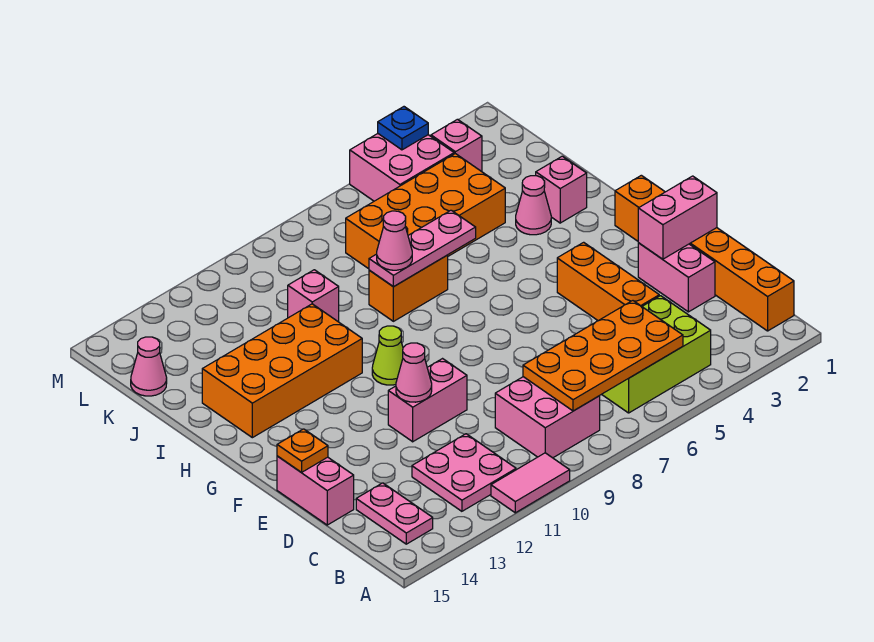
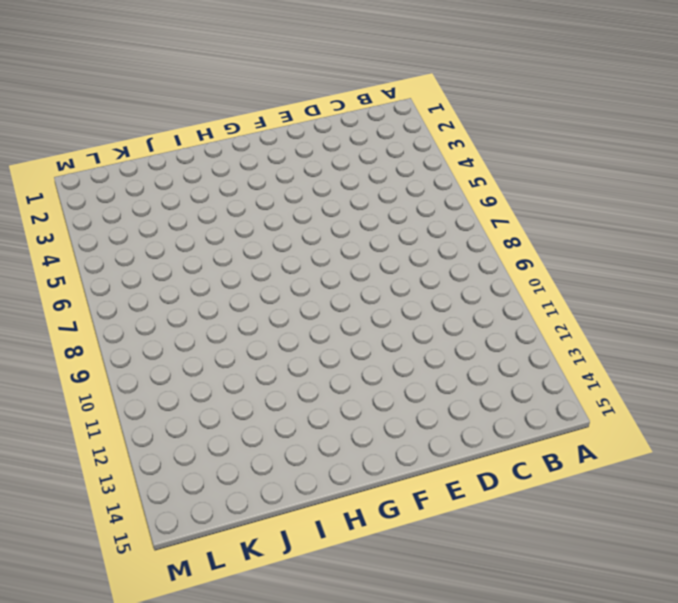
none -> pink tile A10:A11 level 1
none -> orange brick B1:G1 level 1
none -> lime brick B4:C6 level 1

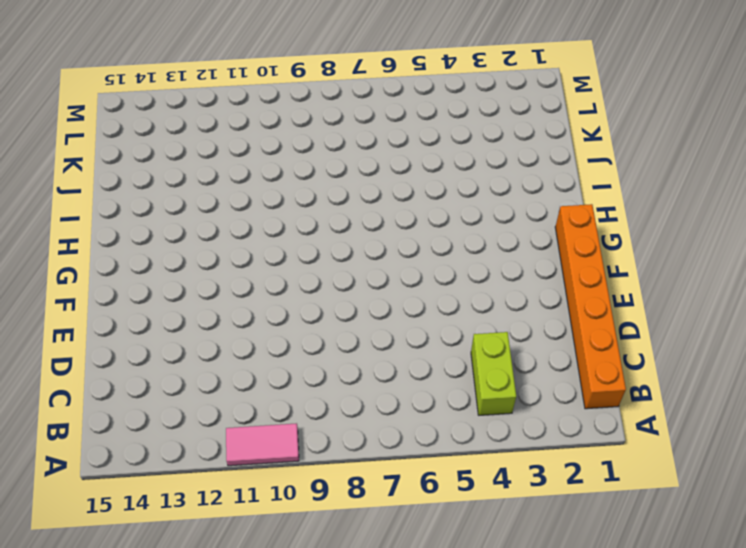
lime brick B4:C4 level 1 -> lime brick B4:C6 level 1
none -> pink brick B8:C9 level 1
none -> pink plate B11:C12 level 1
none -> pink plate B14:C14 level 1

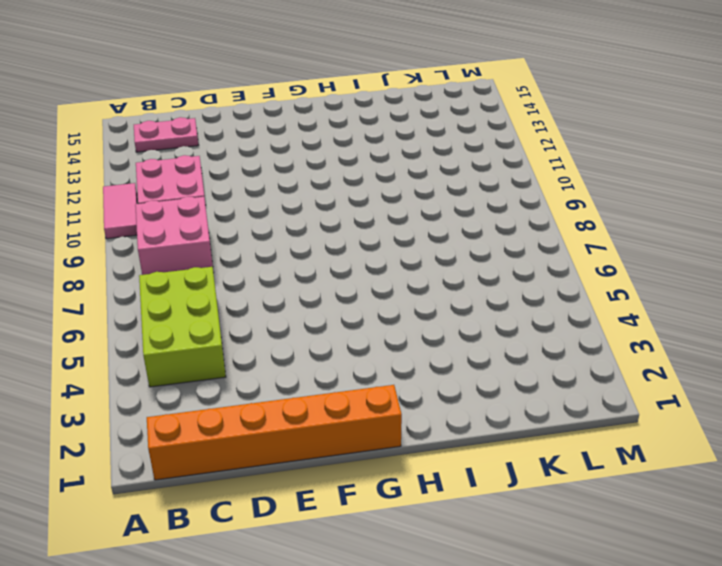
none -> pink brick D2:E2 level 1
none -> orange brick D4:F4 level 1
none -> pink brick D15:E15 level 1

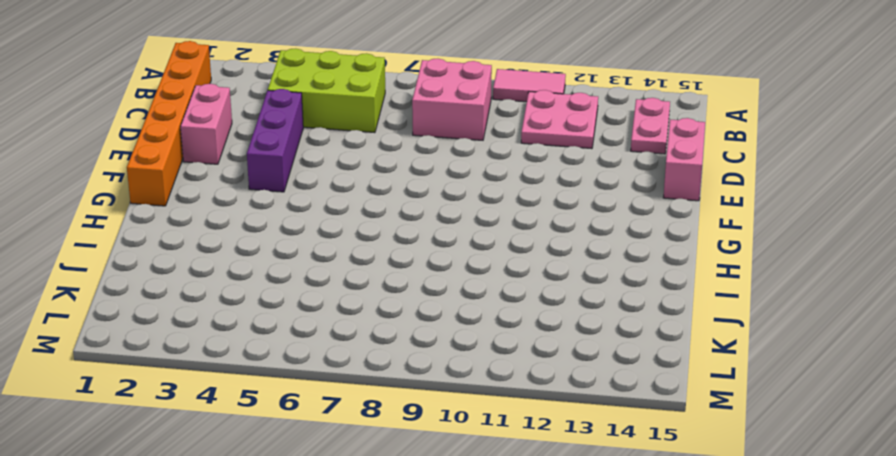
purple brick D4:F4 level 1 -> orange brick D4:F4 level 1
none -> pink brick E10:E11 level 1
none -> lime cone G10 level 1
none -> orange brick H11:I14 level 1

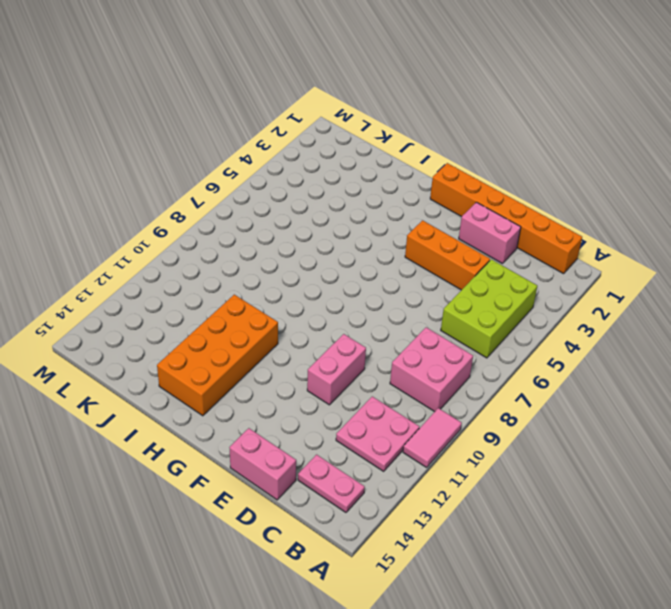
none -> lime cone G10 level 1
none -> pink brick I2 level 1
none -> pink cone I3 level 1

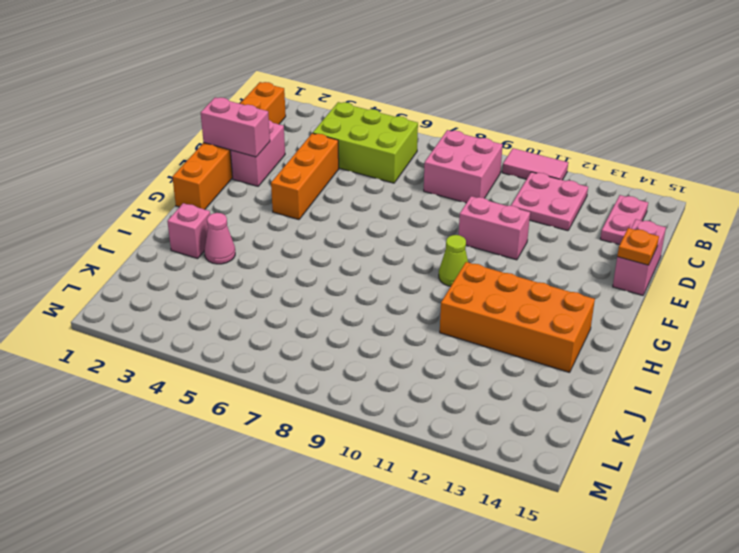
none -> orange brick I7:I8 level 1
none -> orange brick J4:K7 level 1
none -> pink brick J10 level 1

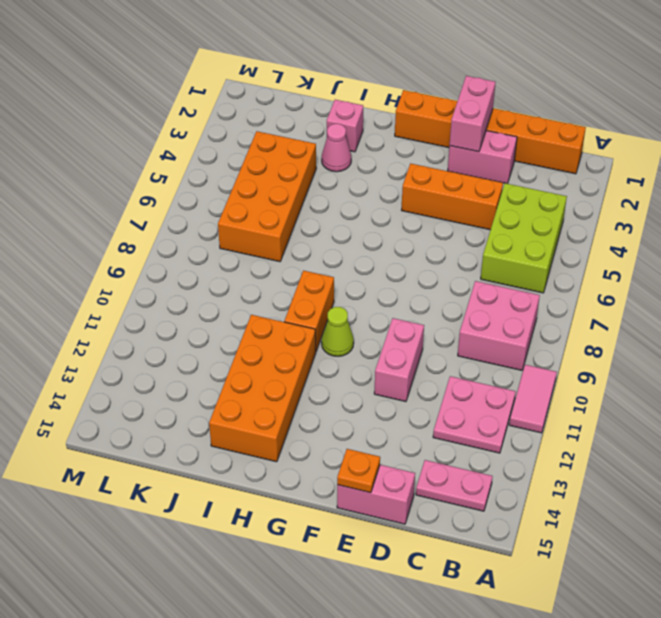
orange brick H9:H10 level 1 -> orange brick I7:I8 level 1
none -> pink brick J10 level 1
none -> pink cone K15 level 1
none -> pink brick L3 level 1

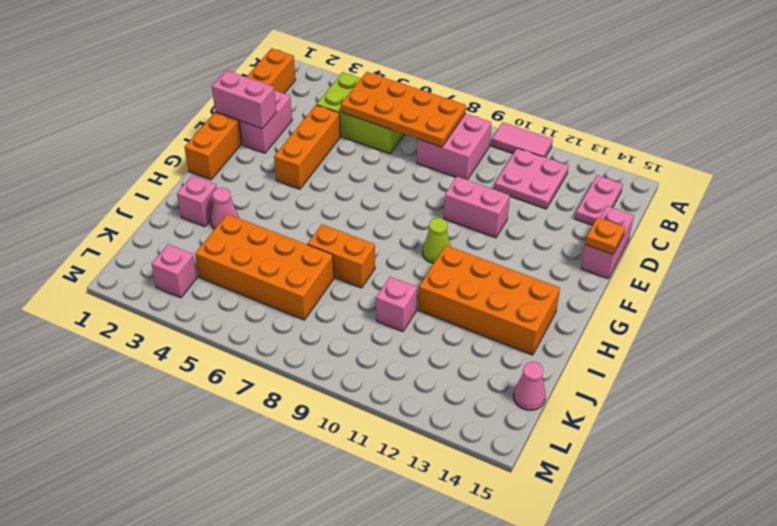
none -> pink brick L4:M5 level 1
none -> pink cone E11 level 2
none -> pink plate I6:I8 level 2

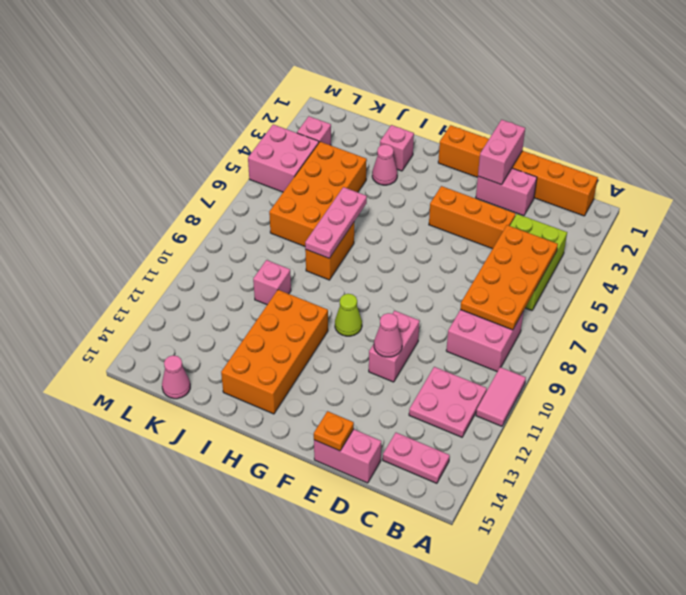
none -> blue plate M4 level 2
none -> pink cone I8 level 3

